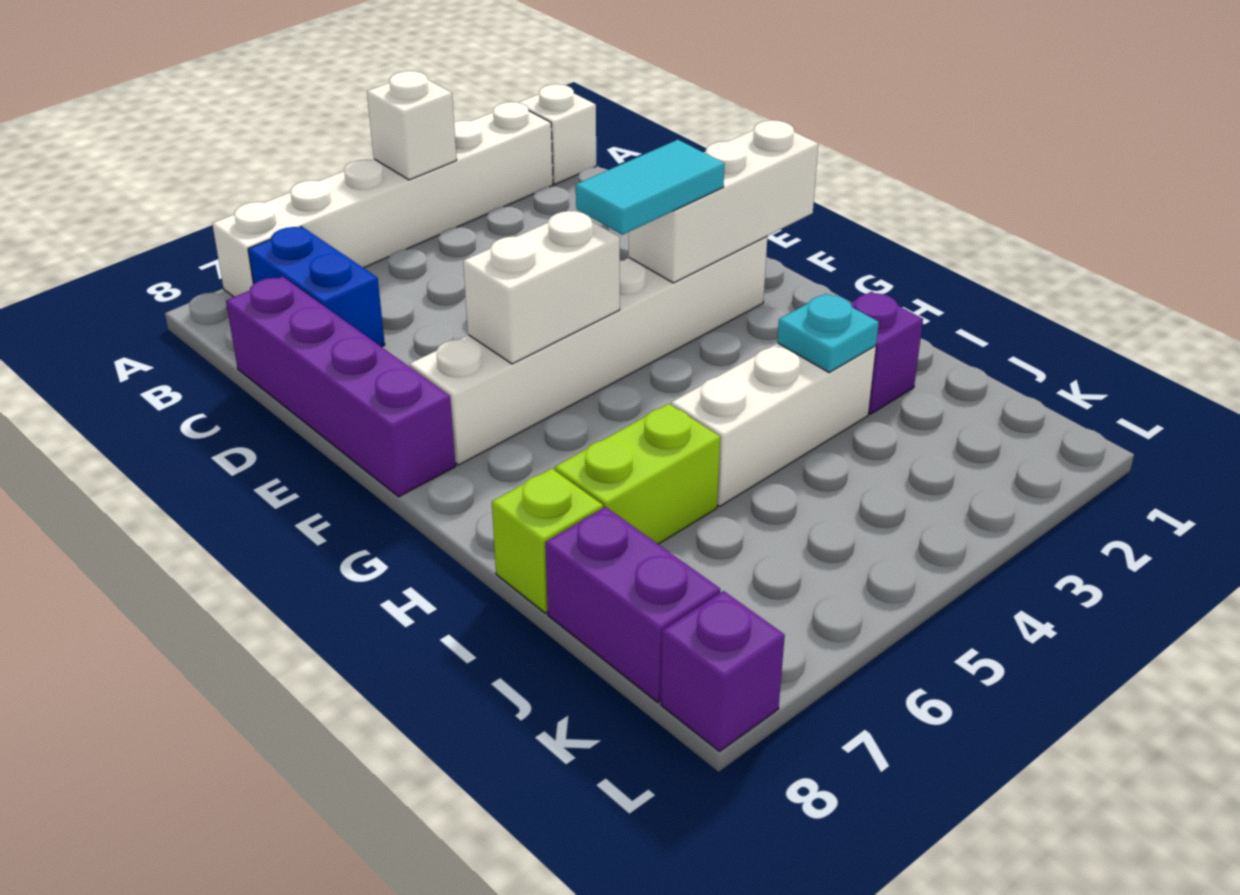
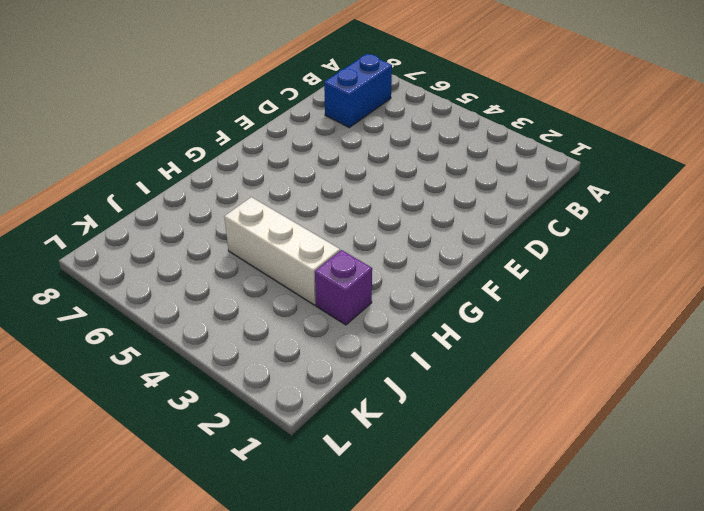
none -> white brick A1 level 1
none -> white brick A2:A7 level 1
none -> purple brick C8:F8 level 1

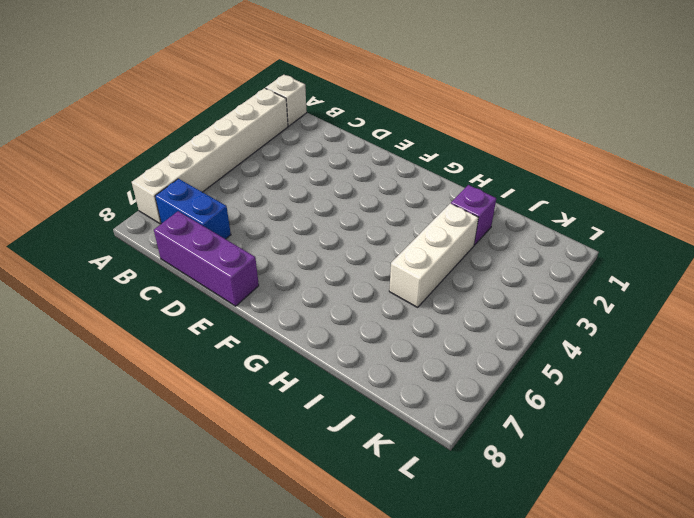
purple brick C8:E8 level 1 -> purple brick C8:F8 level 1
none -> white brick F2:F7 level 1
none -> lime brick I6:I7 level 1
none -> lime brick I8 level 1

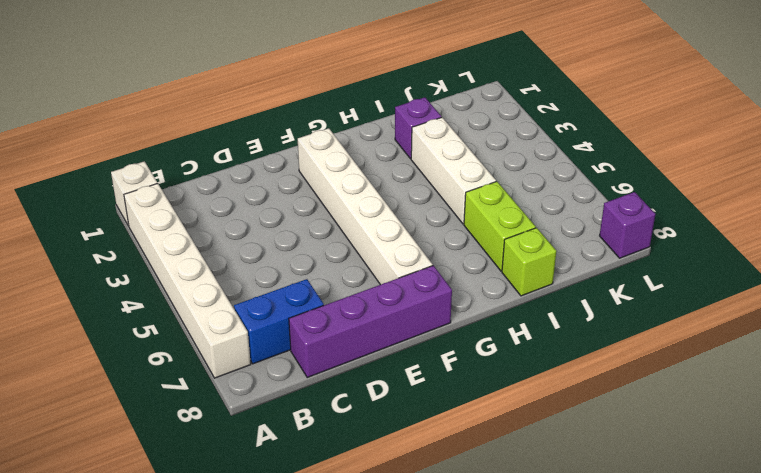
none -> purple brick J8:K8 level 1
none -> white brick A4 level 2
none -> white brick F1:F3 level 2

